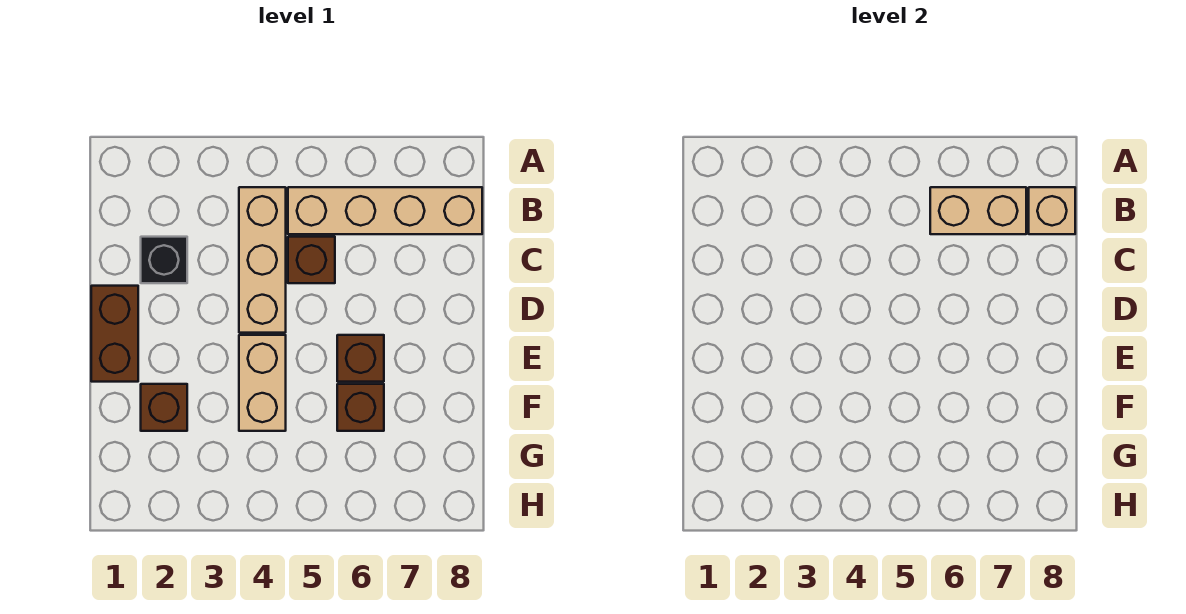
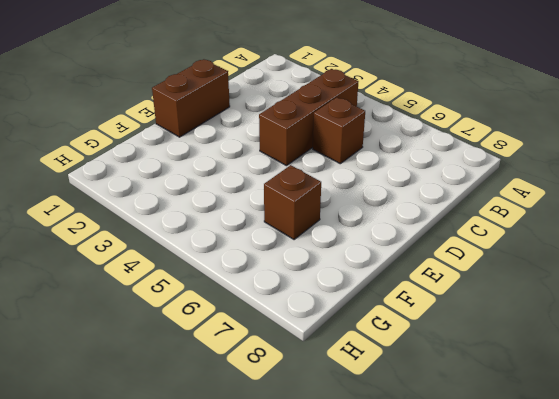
brown brick B4:D4 level 1 -> tan brick B4:D4 level 1
none -> tan brick B5:B8 level 1
none -> black brick C2 level 1

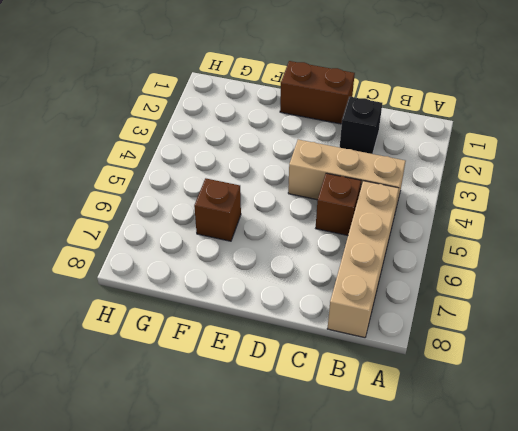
none -> tan brick E4:F4 level 1
none -> brown brick E6 level 1

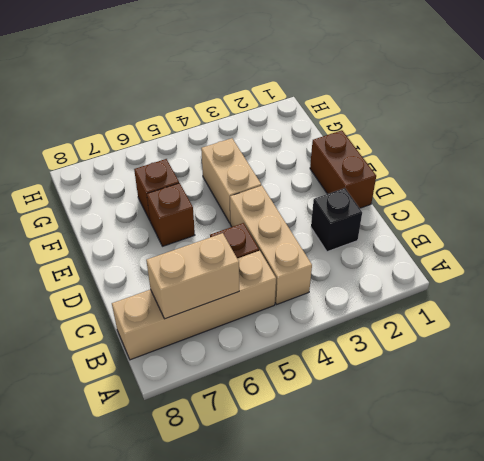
none -> brown brick F2 level 1
none -> tan brick B8 level 2

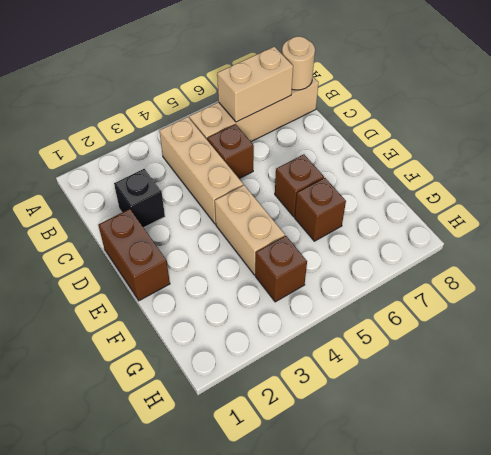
tan round brick B8 level 2 -> tan brick B8 level 2
brown brick G4 level 1 -> brown brick F2 level 1

